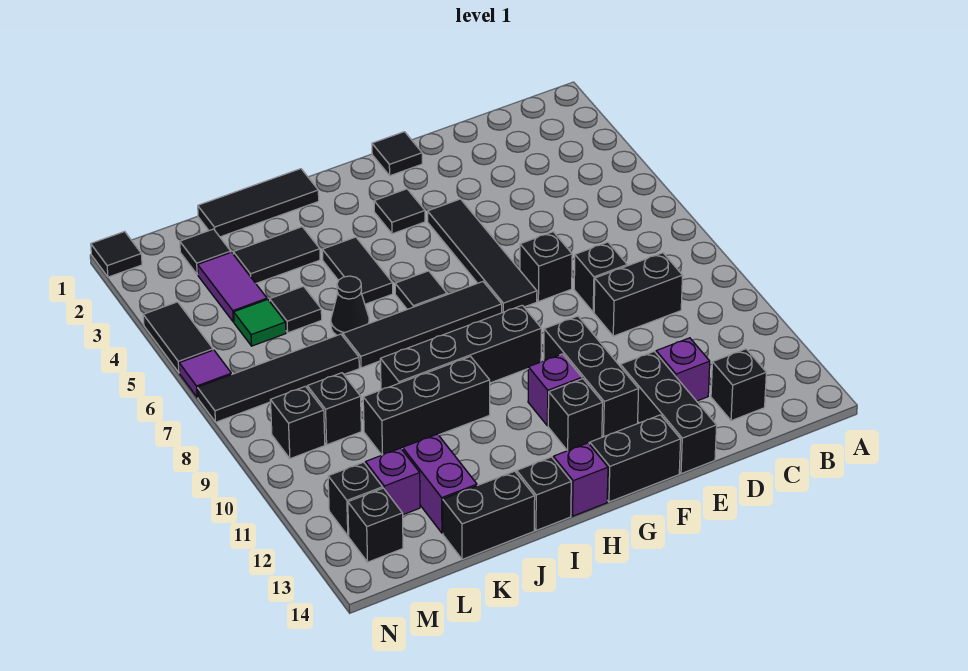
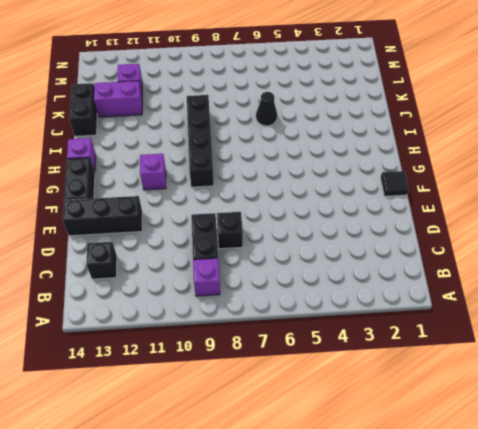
purple brick B9 level 1 -> purple brick D12 level 1
none -> black brick E7 level 1
none -> black tile F4:F7 level 1
none -> black brick F10:F12 level 1
none -> black tile G3 level 1

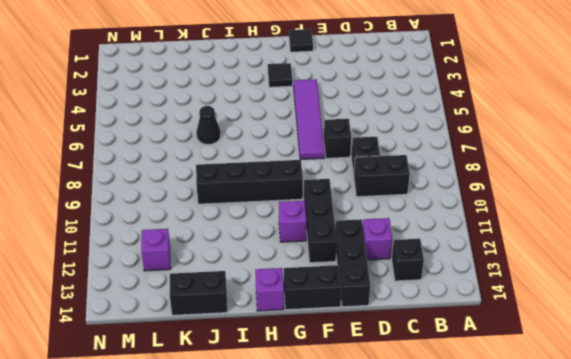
purple tile F4:F7 level 1 -> black tile F4:F7 level 1
none -> black tile G7:J7 level 1
none -> black brick G12 level 1
none -> black tile H6 level 1
none -> black tile I1:K1 level 1

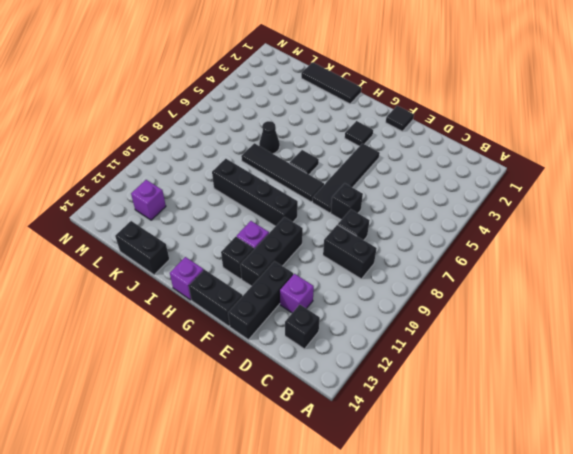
none -> black tile I4:I5 level 1
none -> black brick I10:K10 level 1
none -> black brick I14 level 1
none -> black tile J3:K3 level 1

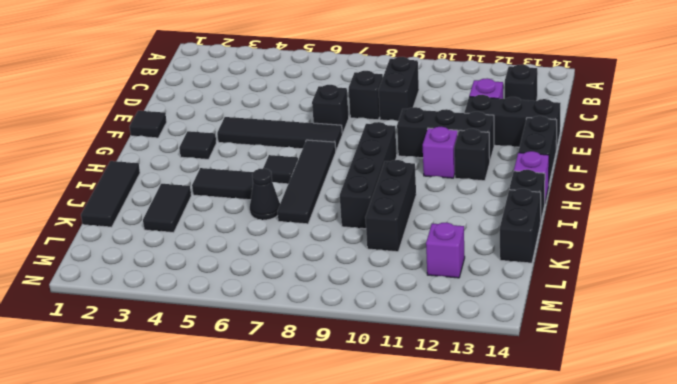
none -> black tile K5 level 1
none -> black tile K7:N7 level 1
none -> purple brick K12:K13 level 1
none -> black tile L2 level 1

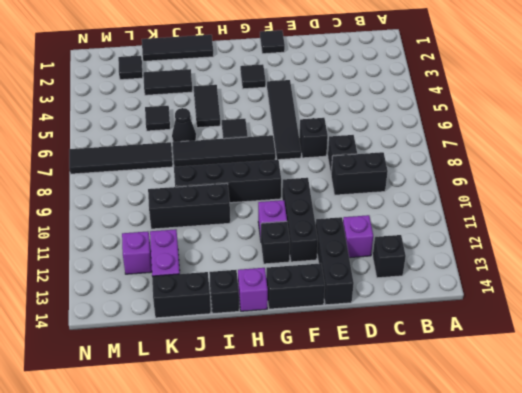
none -> purple tile L3:L4 level 1
none -> green tile L5 level 1
none -> black brick L9 level 1
none -> black brick M9 level 1

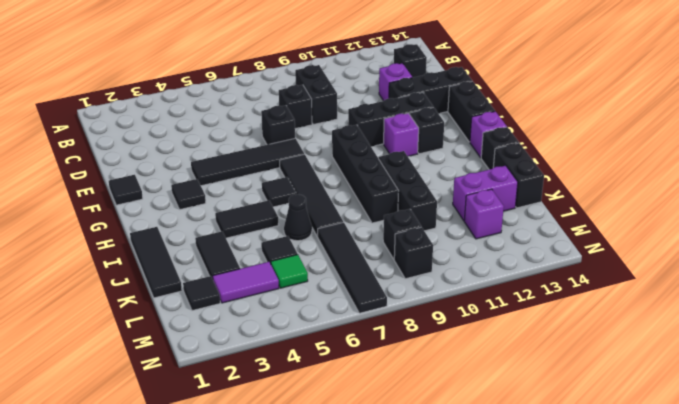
none -> black brick M12 level 1
none -> black brick M13 level 1
none -> black tile N1 level 1
none -> black tile N4:N5 level 1

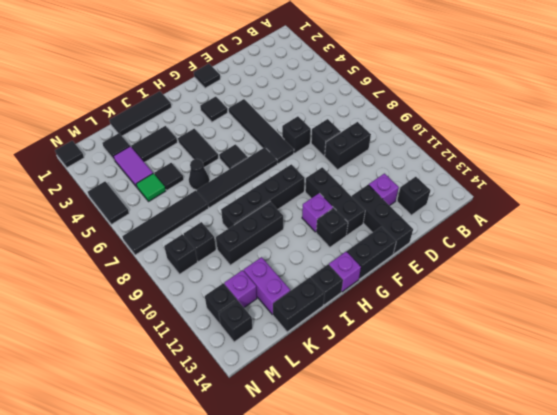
none -> purple tile N6 level 1

